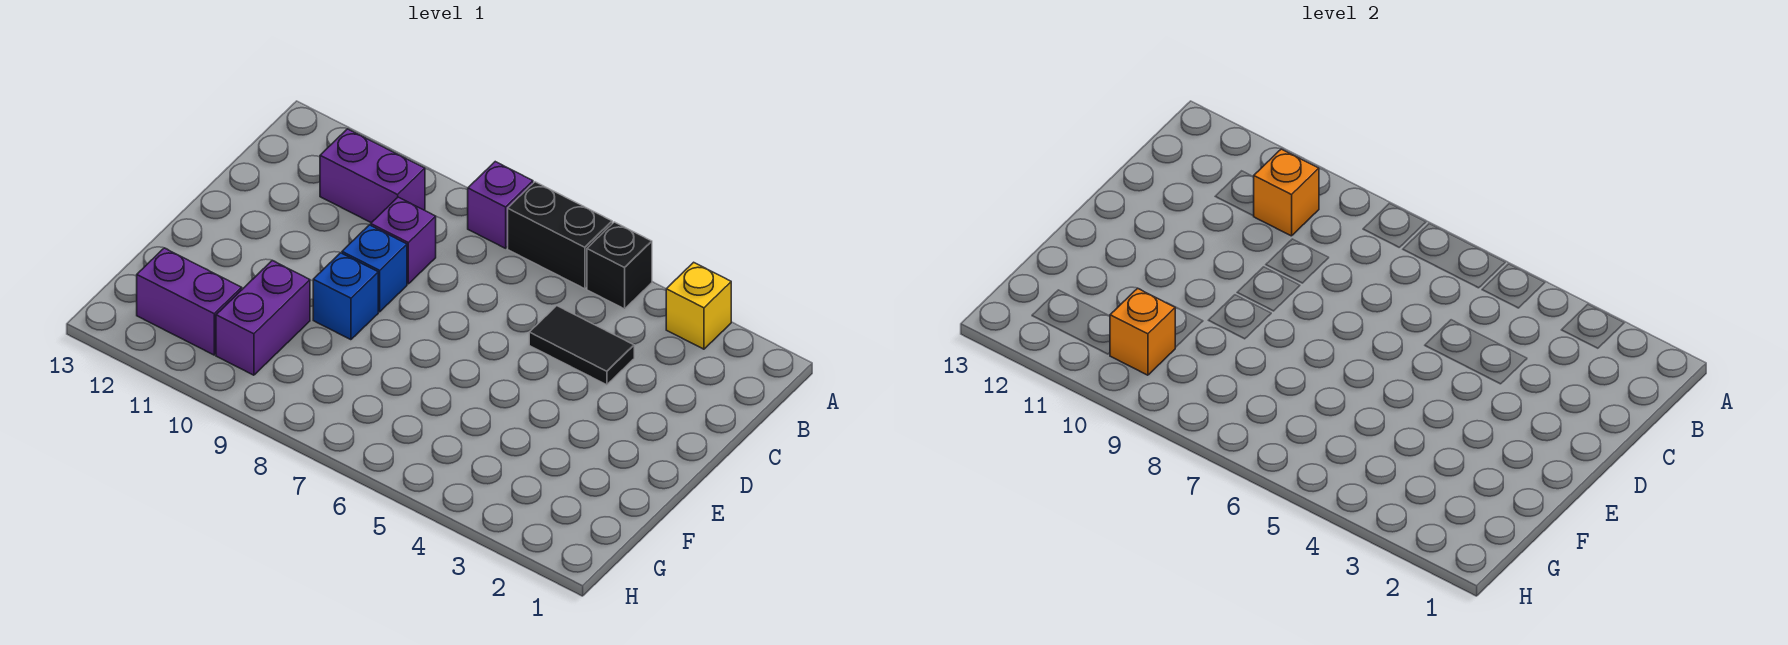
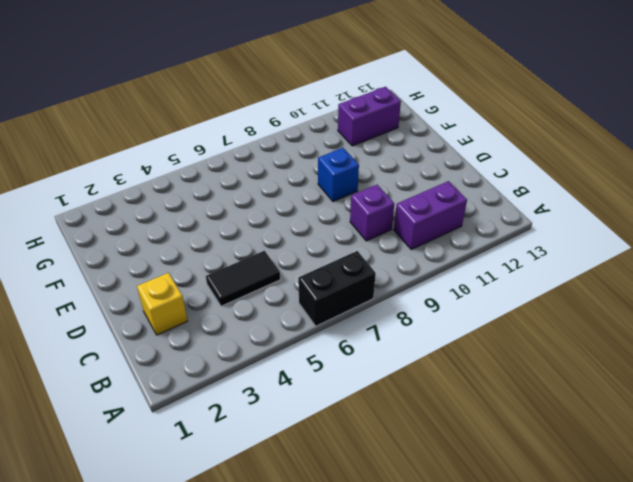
yellow brick C2 level 1 -> yellow brick A3 level 1
none -> black brick A5 level 1
none -> purple brick A8 level 1
none -> blue brick D9 level 1

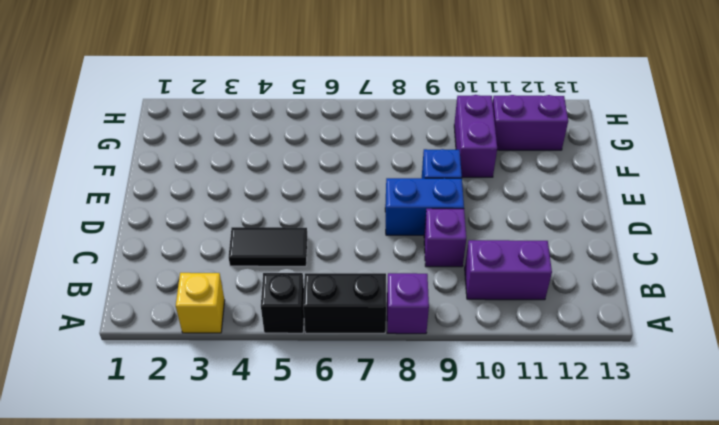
blue brick D8:D9 level 1 -> blue brick D9 level 1
none -> orange brick B10 level 2
none -> orange brick G10 level 2

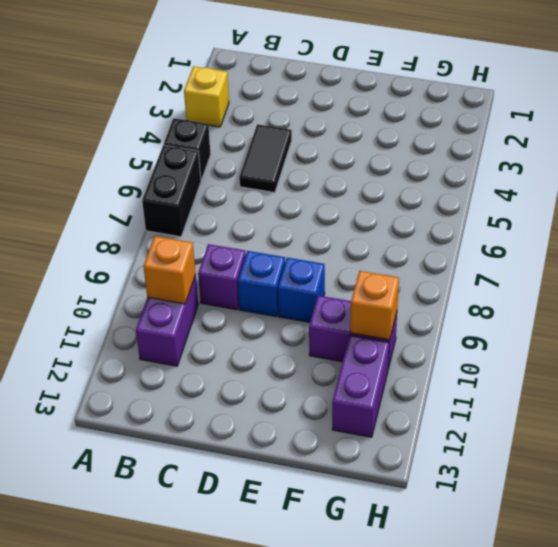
none -> purple brick A8 level 1

